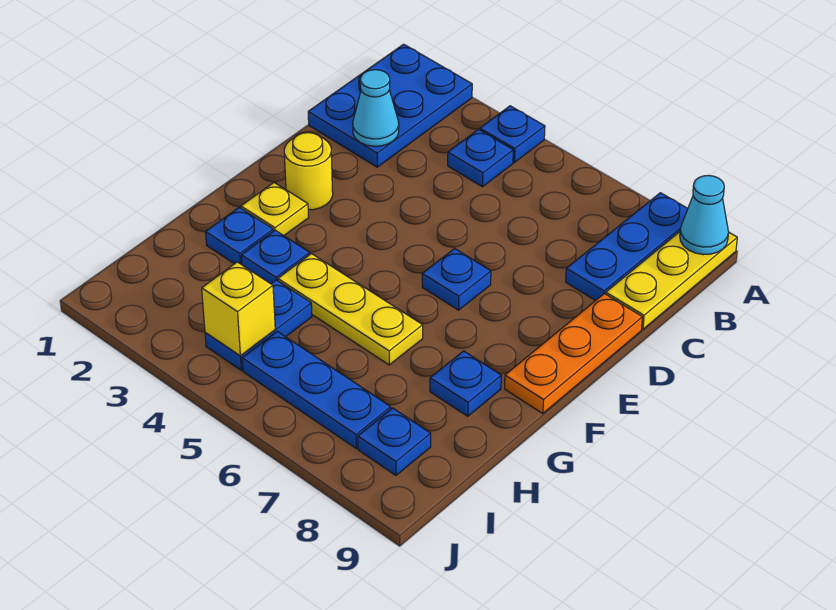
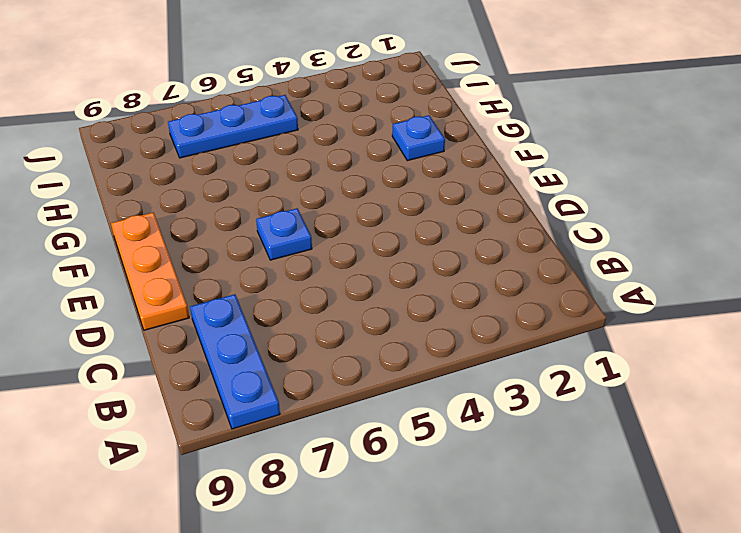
none -> blue plate A1:C2 level 1
none -> blue plate A4 level 1
none -> yellow plate A9:C9 level 1

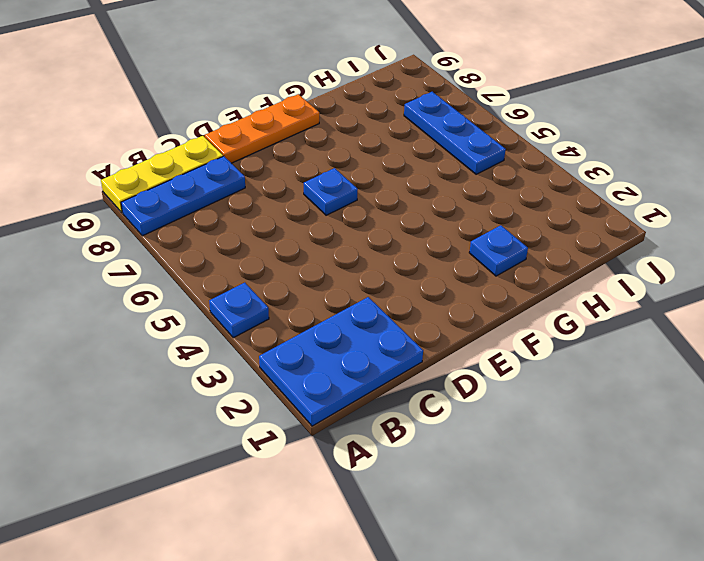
none -> blue plate B4 level 1
none -> yellow round brick E2 level 1
none -> yellow plate F2 level 1

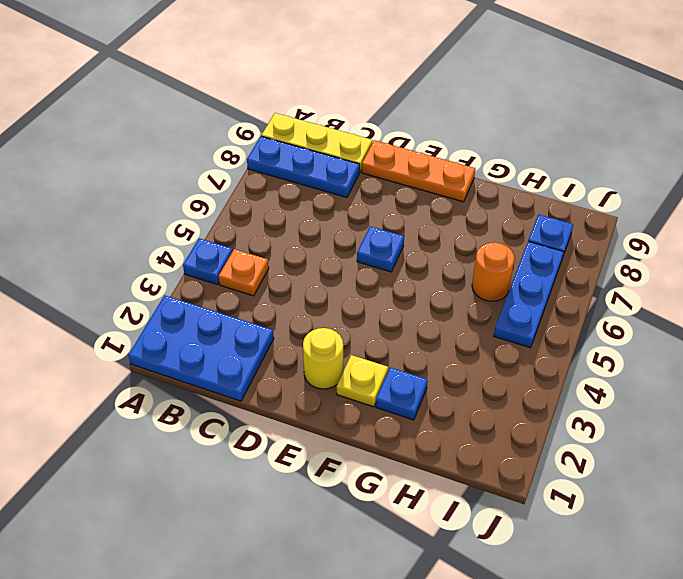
orange plate B4 level 1 -> blue plate B4 level 1
orange round brick H6 level 1 -> none
none -> blue plate G3 level 1
none -> yellow plate G4:G6 level 1
none -> blue plate G8 level 1

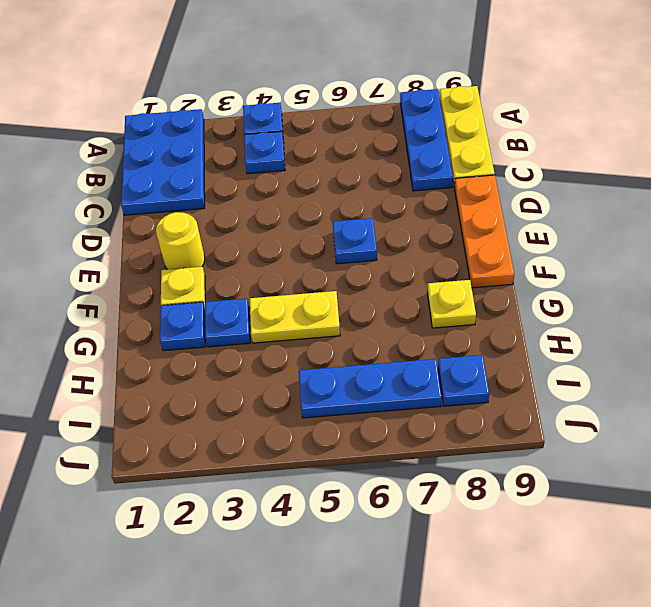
yellow plate G4:G5 level 1 -> yellow plate G4:G6 level 1
yellow plate G8 level 1 -> blue plate G8 level 1
none -> blue plate H4:I4 level 1
none -> cyan cone A9 level 2
none -> cyan cone C2 level 2

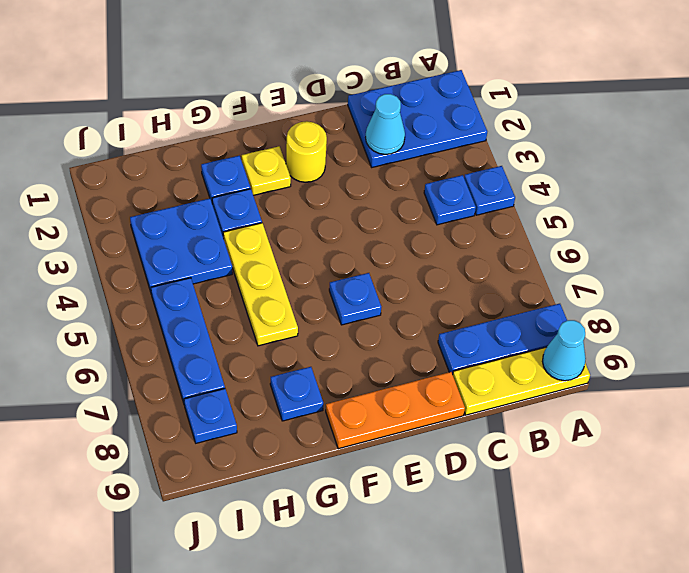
blue plate H3:I4 level 1 -> blue plate H4:I4 level 1
none -> yellow brick I4 level 2

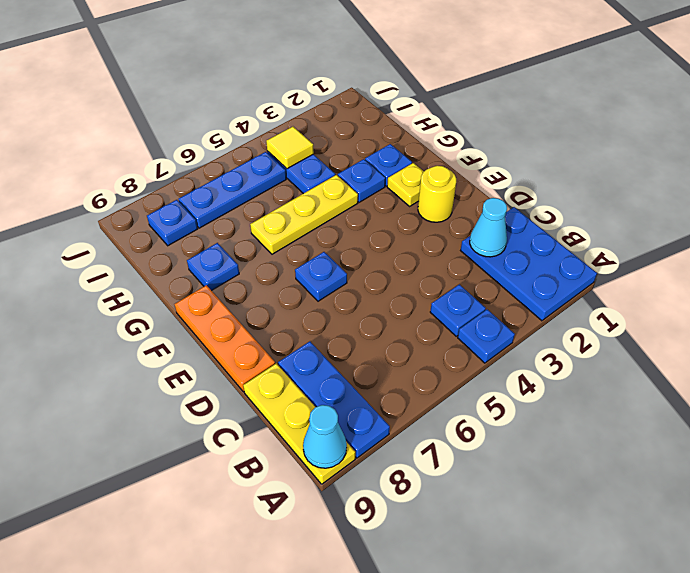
yellow tile I4 level 2 -> yellow brick I4 level 2

